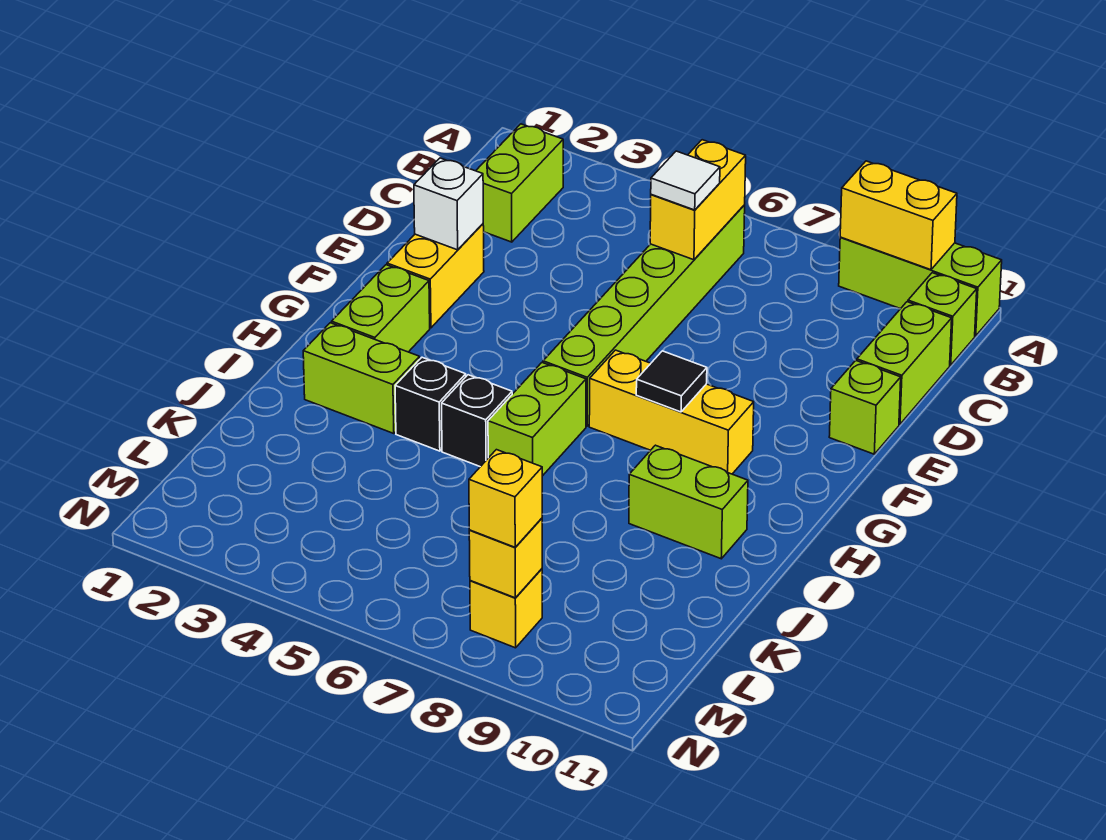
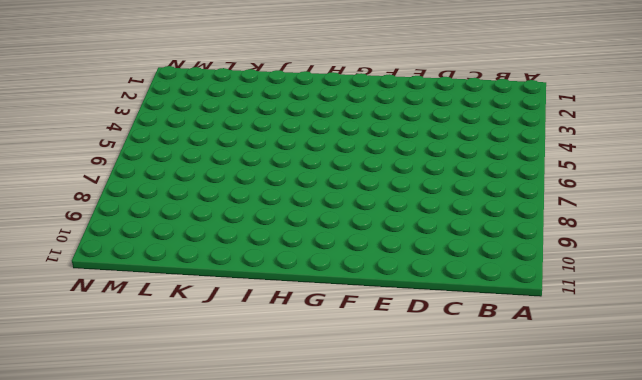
none -> lime brick A9:A11 level 1
none -> lime brick B2:C2 level 1
none -> lime brick B6:G6 level 1

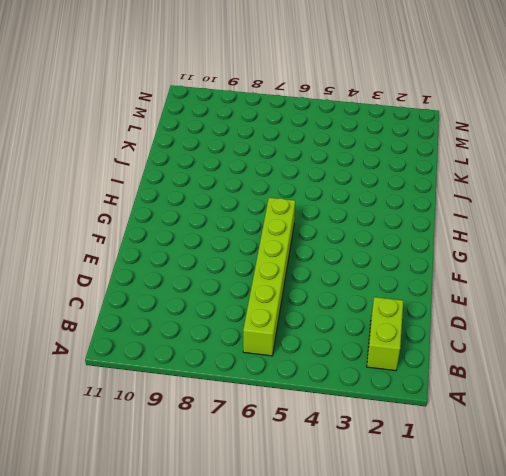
none -> lime brick A9:A11 level 1
none -> lime brick B11 level 1
none -> lime brick C11:D11 level 1

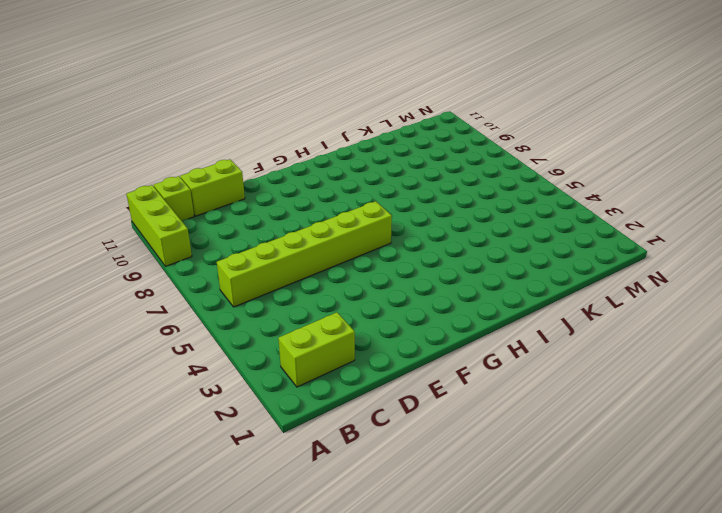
none -> yellow brick E2:F2 level 1
none -> lime brick E11 level 1
none -> lime brick G2:H2 level 1

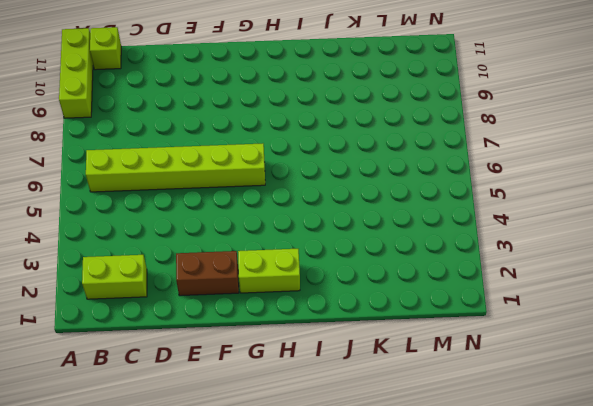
brown brick E2:F2 level 1 -> yellow brick E2:F2 level 1
none -> lime brick C11:D11 level 1
none -> lime brick E11 level 1
none -> yellow brick G7:G9 level 1

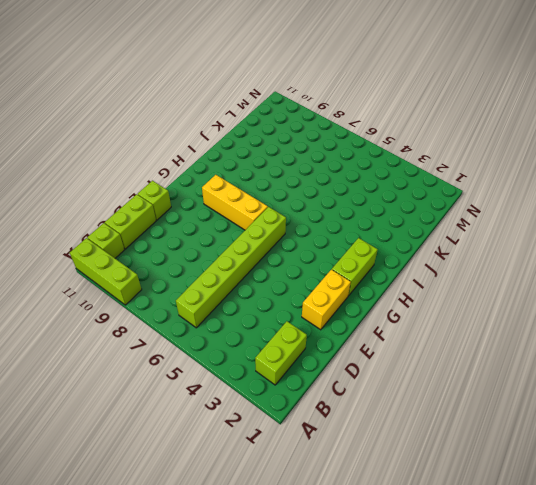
none -> lime brick H6:I6 level 1
none -> lime brick I2:I3 level 1
none -> black brick I4 level 1

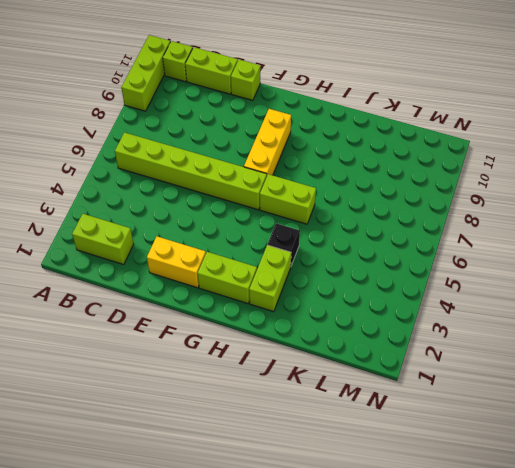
none -> black brick I5 level 1
none -> lime brick I9:I10 level 1
none -> yellow brick M8 level 1

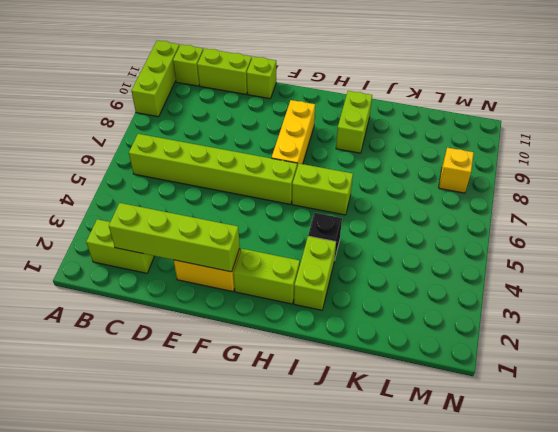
lime brick C2:F2 level 2 -> white brick E2 level 2
none -> black brick I5 level 1
none -> yellow brick A9:A10 level 2
none -> yellow brick B6:C6 level 2

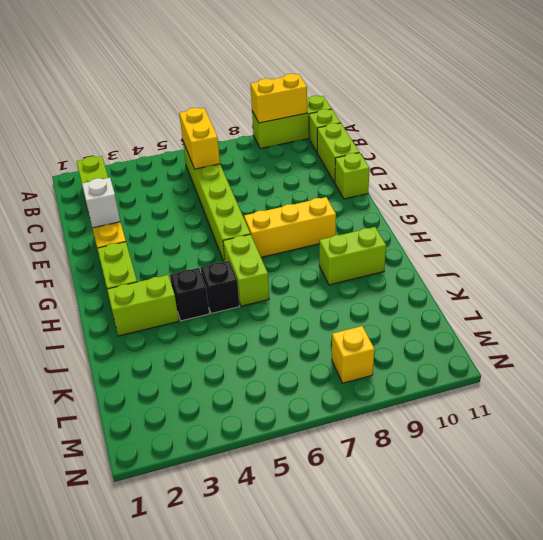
none -> black tile G8 level 2
none -> yellow brick M8 level 2
none -> white tile C6 level 3

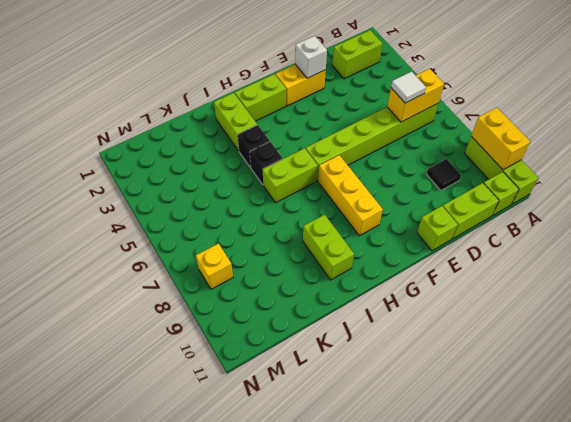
black tile C9 level 1 -> black tile G8 level 2
none -> yellow brick M8 level 2
none -> yellow brick M8 level 3

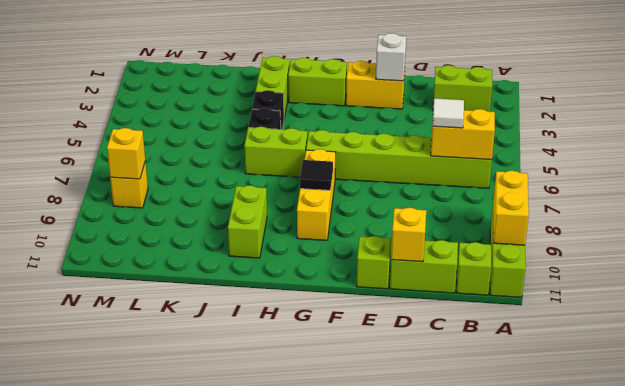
yellow brick D11 level 2 -> yellow brick M8 level 3

